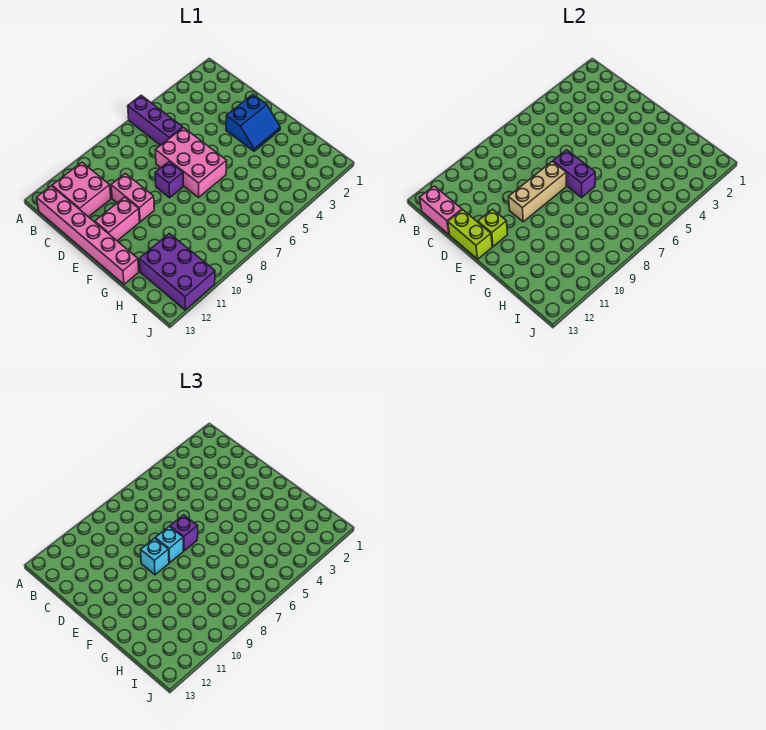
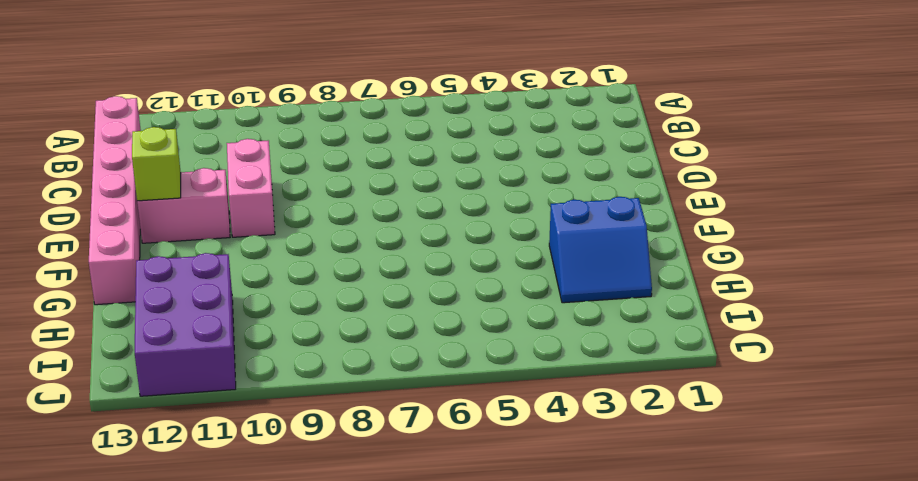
blue slope G2:H3 level 1 top G -> blue slope E2:F3 level 1 top E
none -> purple brick A6:C6 level 1
none -> pink brick B11:C12 level 1
none -> pink brick D6:F7 level 1

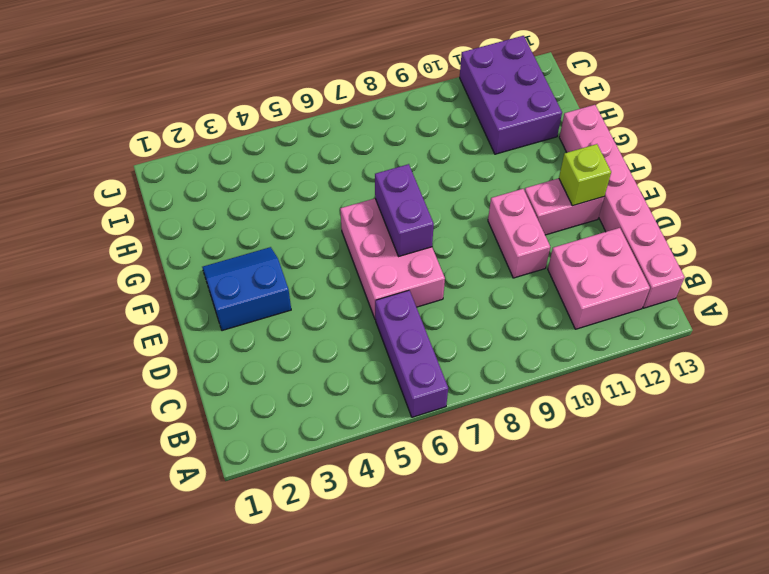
none -> purple brick E8 level 1
none -> pink brick B13:C13 level 2
none -> lime brick D13:E13 level 2

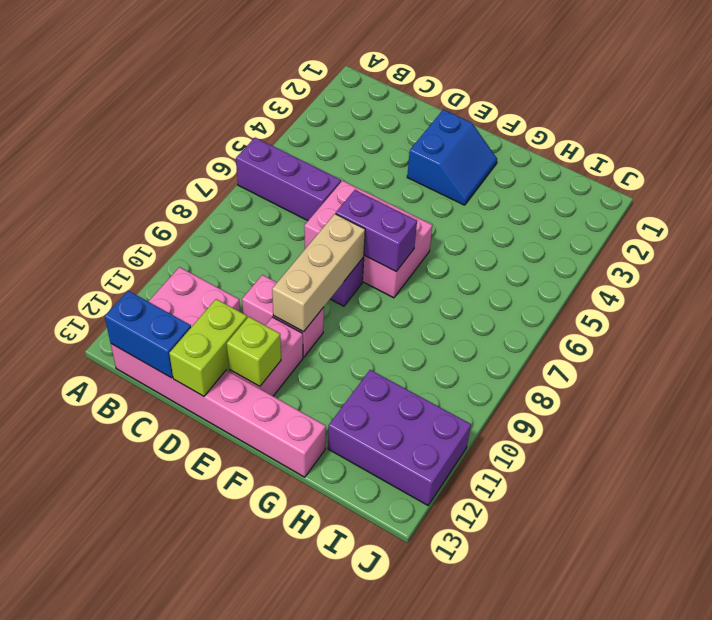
blue brick B13:C13 level 2 -> pink brick B13:C13 level 2
lime brick D12:D13 level 2 -> lime brick D13:E13 level 2
none -> purple brick E7 level 3
none -> cyan brick E8 level 3
none -> cyan brick E9 level 3

